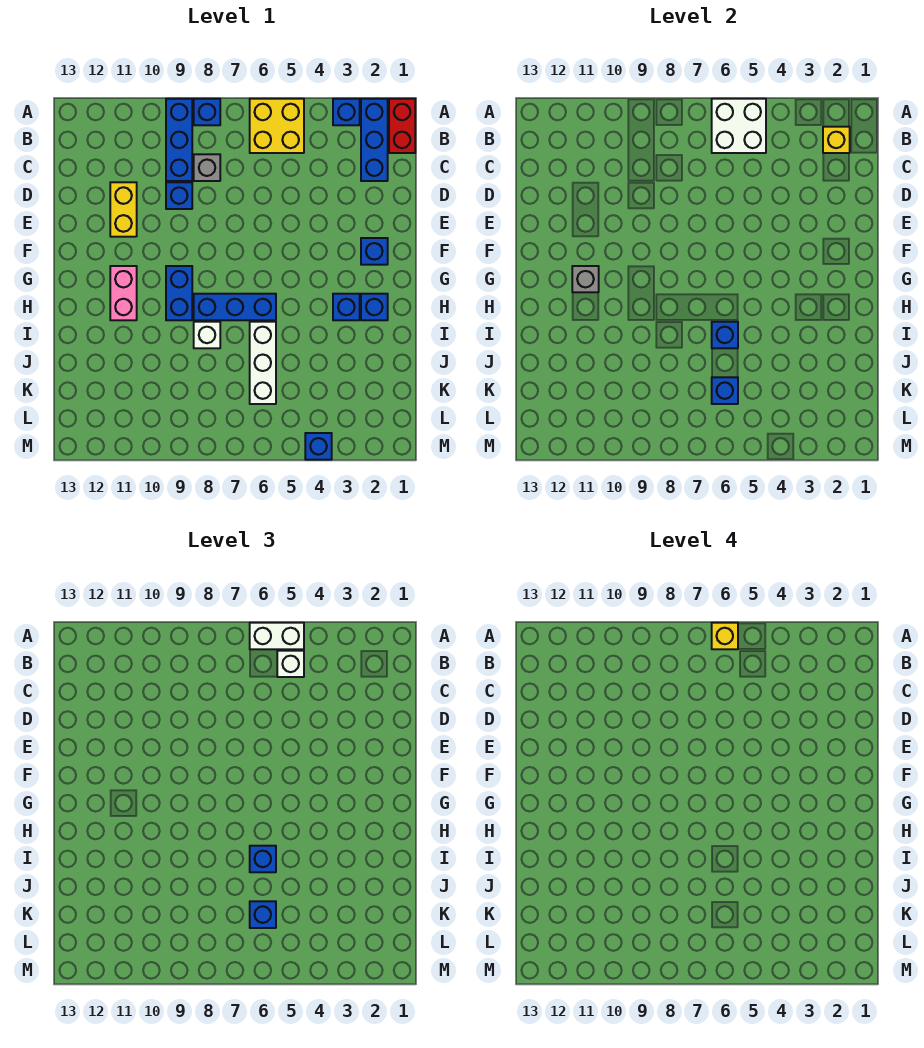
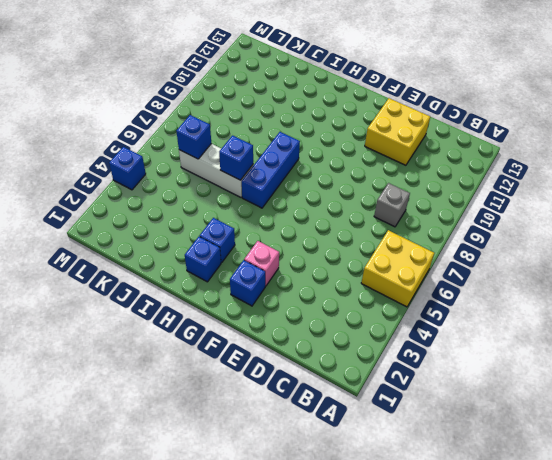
yellow brick D11:E12 level 1 -> yellow brick D11:E11 level 1
pink brick F3 level 1 -> none
none -> red brick A1:B1 level 1
none -> blue brick A2:C2 level 1
none -> blue brick A3 level 1

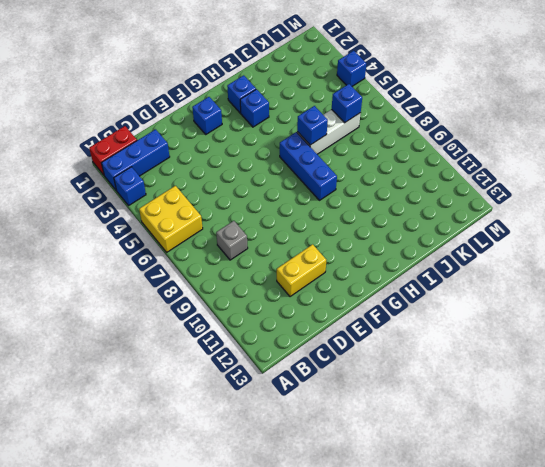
none -> blue brick A8 level 1
none -> blue brick A9:C9 level 1
none -> blue brick D9 level 1

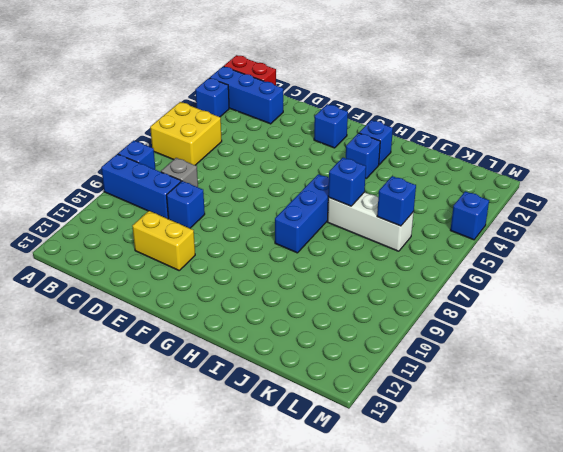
none -> blue brick G9:H9 level 1
none -> pink brick G11:H11 level 1
none -> white brick I8 level 1

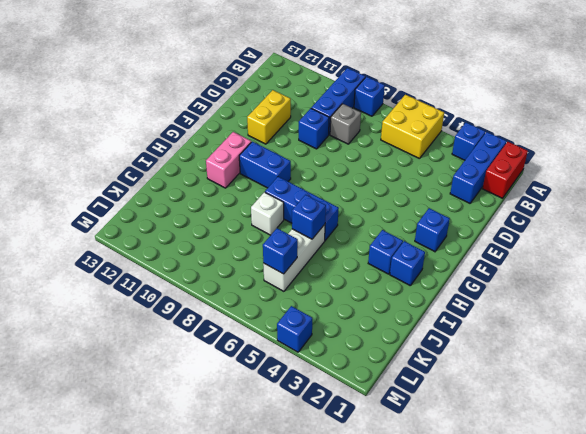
blue brick G9:G10 level 1 -> blue brick G9:H9 level 1
none -> white brick A5:B6 level 2
none -> yellow brick B2 level 2
none -> grey brick G11 level 2

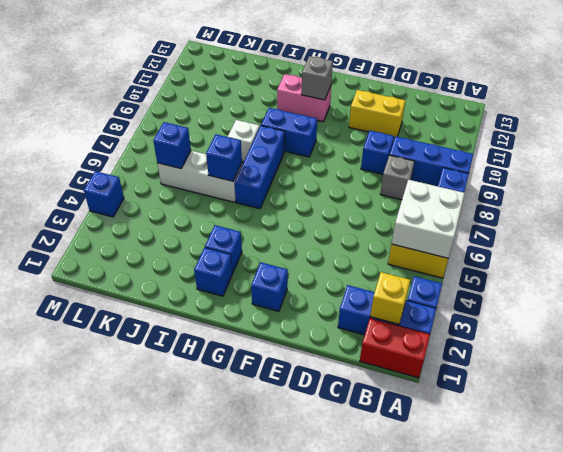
none -> white brick A5:A6 level 3
none -> white brick B5 level 3
none -> blue brick I6 level 3

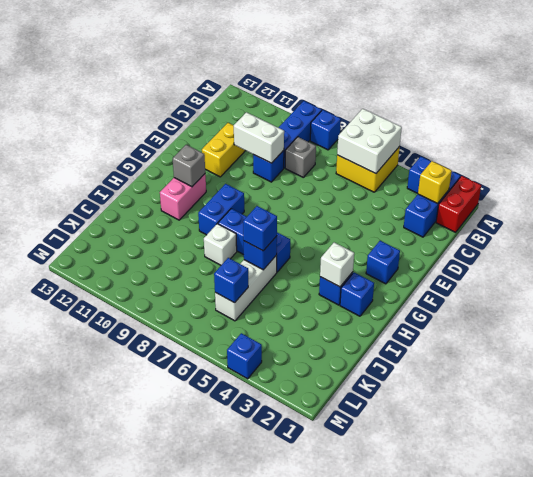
white brick D9:D10 level 2 -> white brick A5:A6 level 3
white brick H3 level 2 -> white brick B5 level 3
none -> blue brick K6 level 3
none -> yellow brick A6 level 4

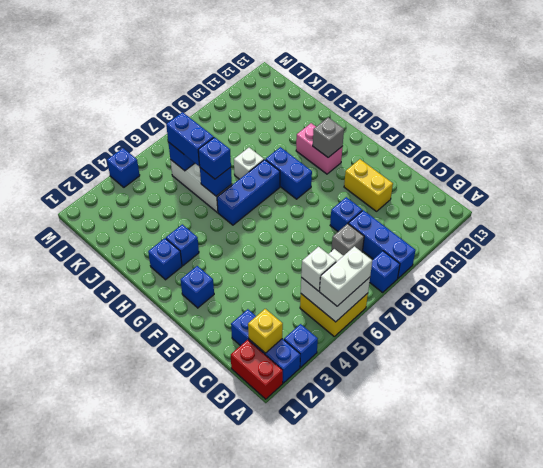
blue brick J6:K6 level 3 -> blue brick K6 level 3
none -> yellow brick A6 level 4

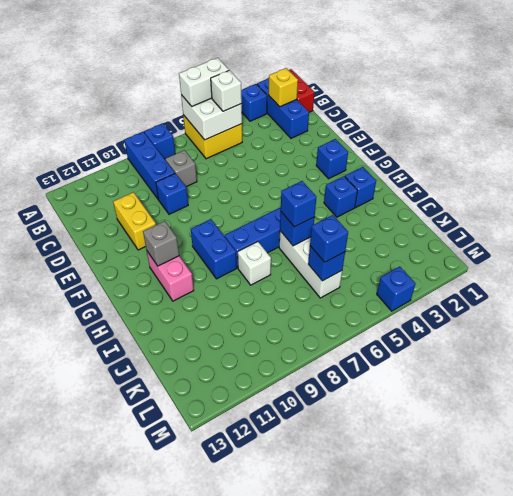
none -> yellow brick A6 level 4

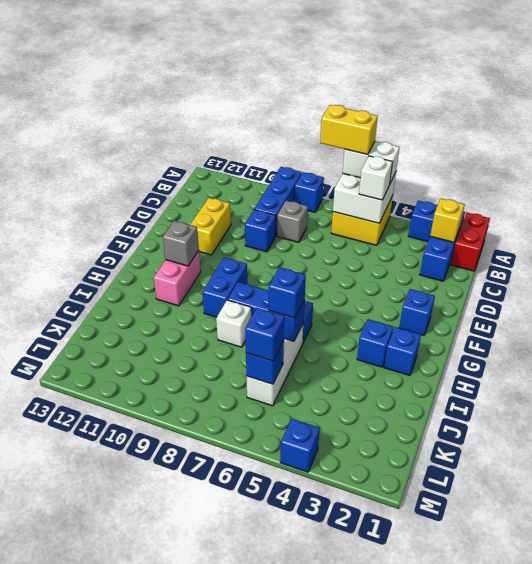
yellow brick A6:A7 level 4 -> yellow brick A6 level 4

